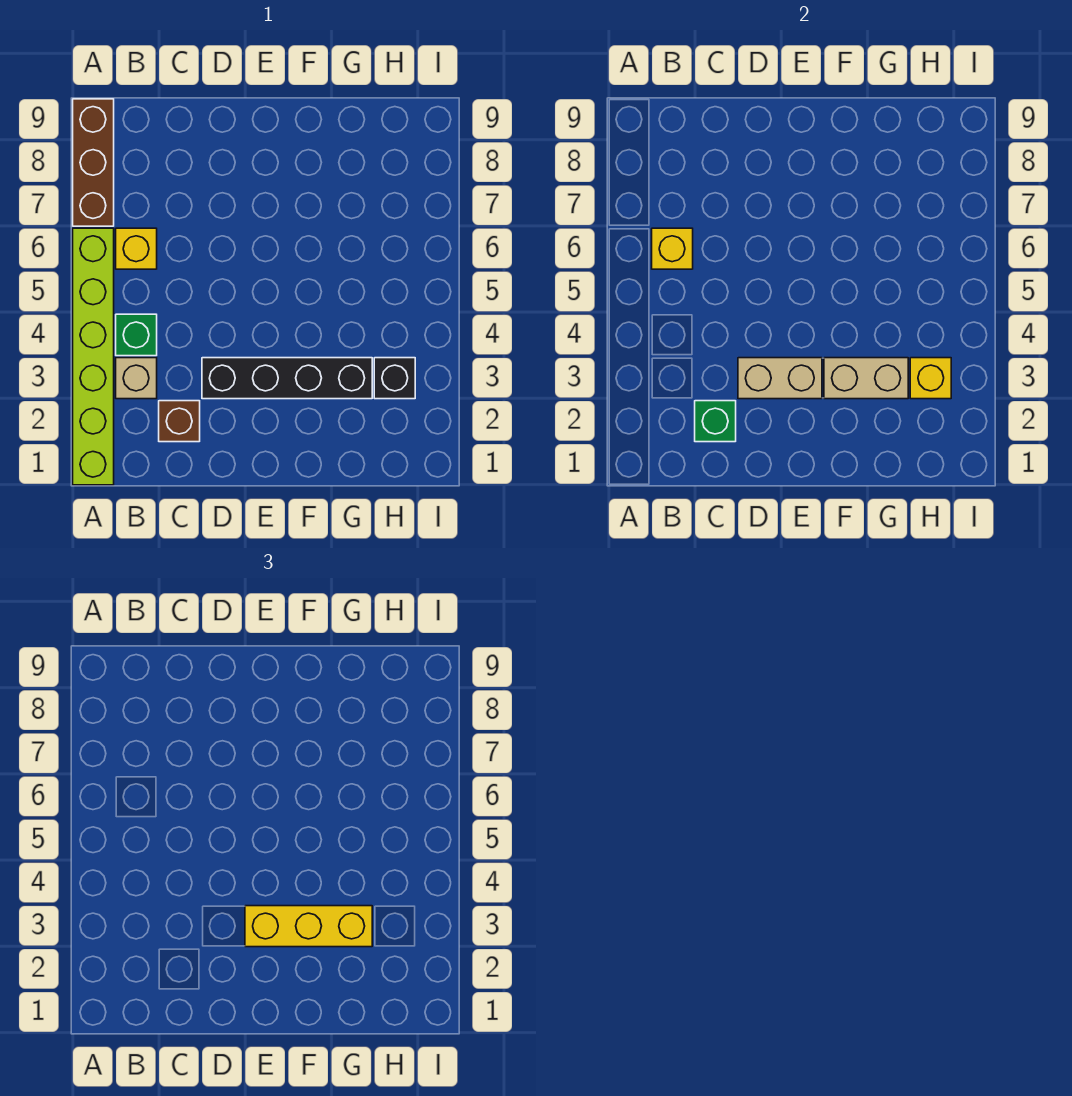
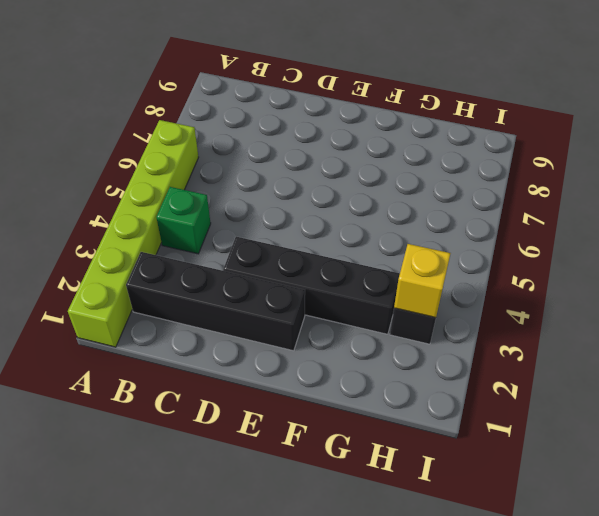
black brick B2:E2 level 1 -> brown brick C2 level 1
none -> brown brick A7:A9 level 1
none -> tan brick B3 level 1
none -> yellow brick B6 level 1

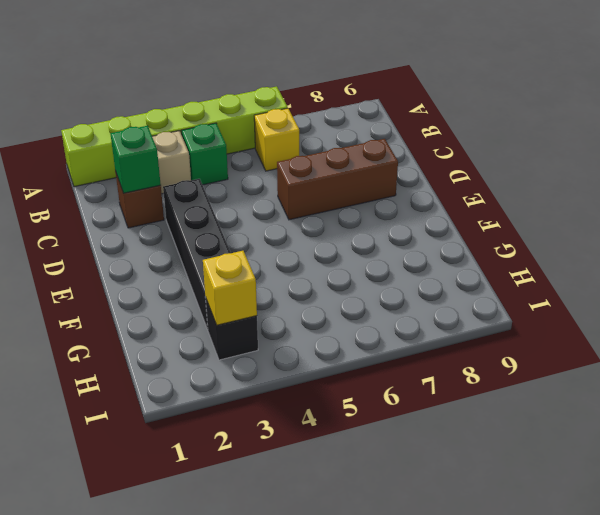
brown brick D6:D8 level 1 -> brown brick A7:A9 level 1
none -> yellow brick B6 level 2
none -> tan brick D3:E3 level 2
none -> tan brick F3:G3 level 2

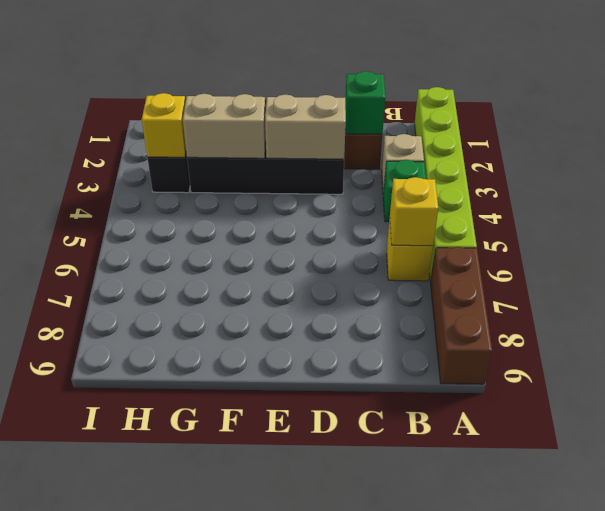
none -> yellow brick E3:G3 level 3

